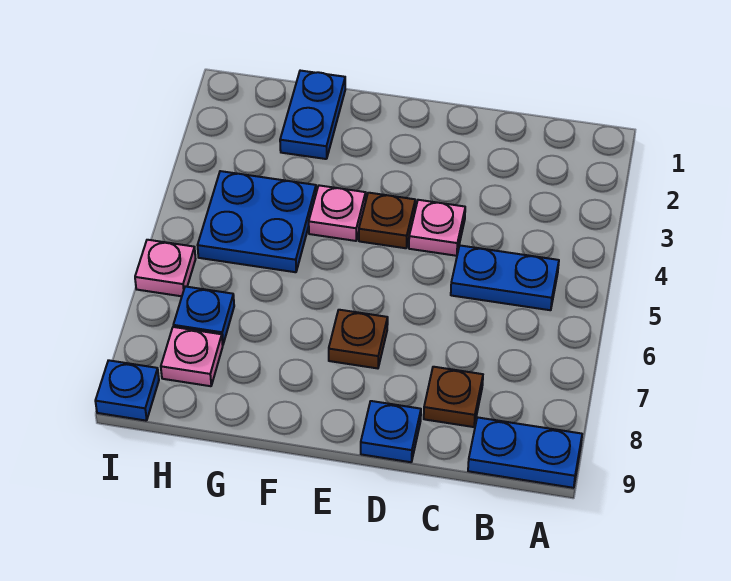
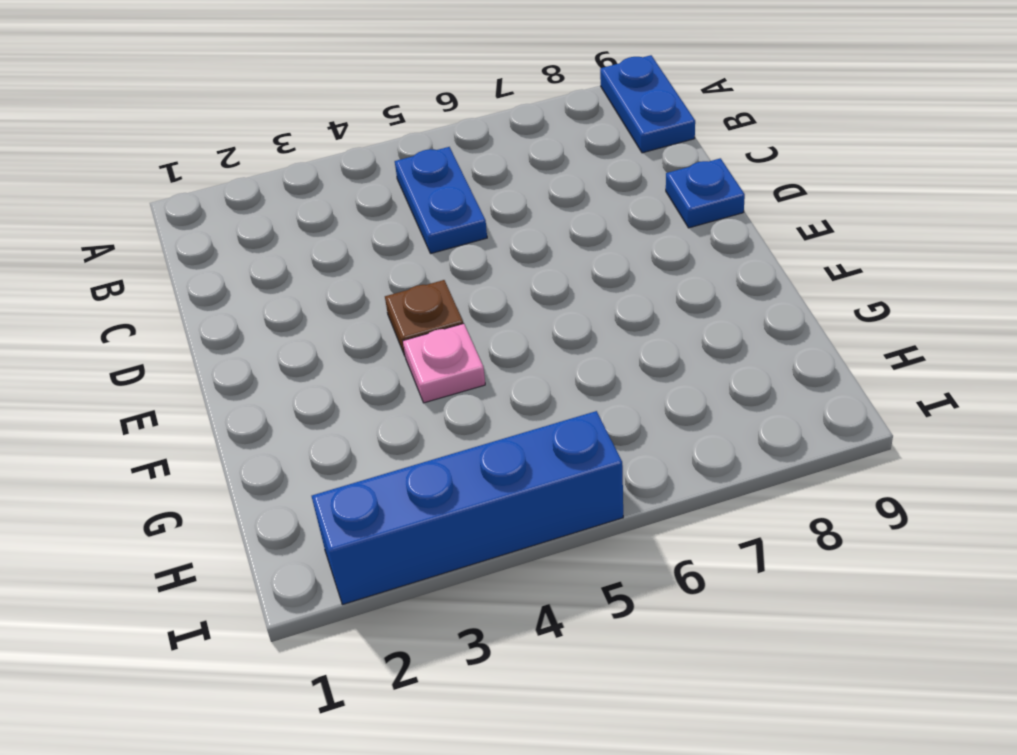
blue brick I2:I5 level 1 -> none
none -> brown plate C8 level 1
none -> pink plate D4 level 1
none -> brown plate E7 level 1

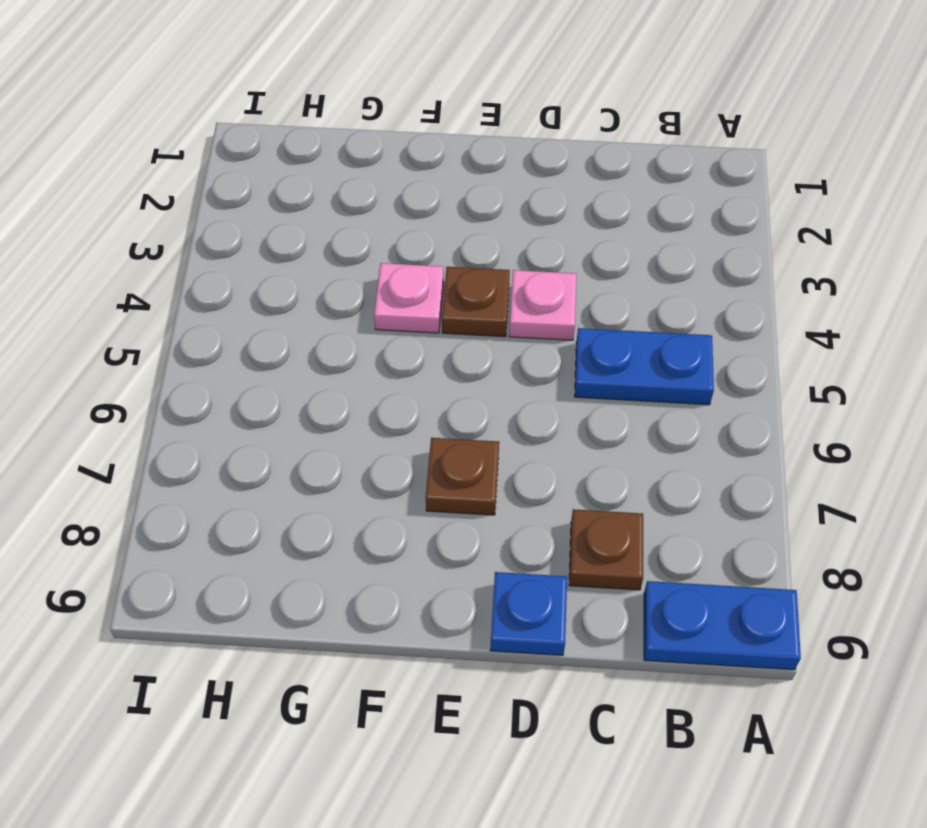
none -> blue plate G1:G2 level 1
none -> blue plate G4:H5 level 1
none -> blue plate H7 level 1

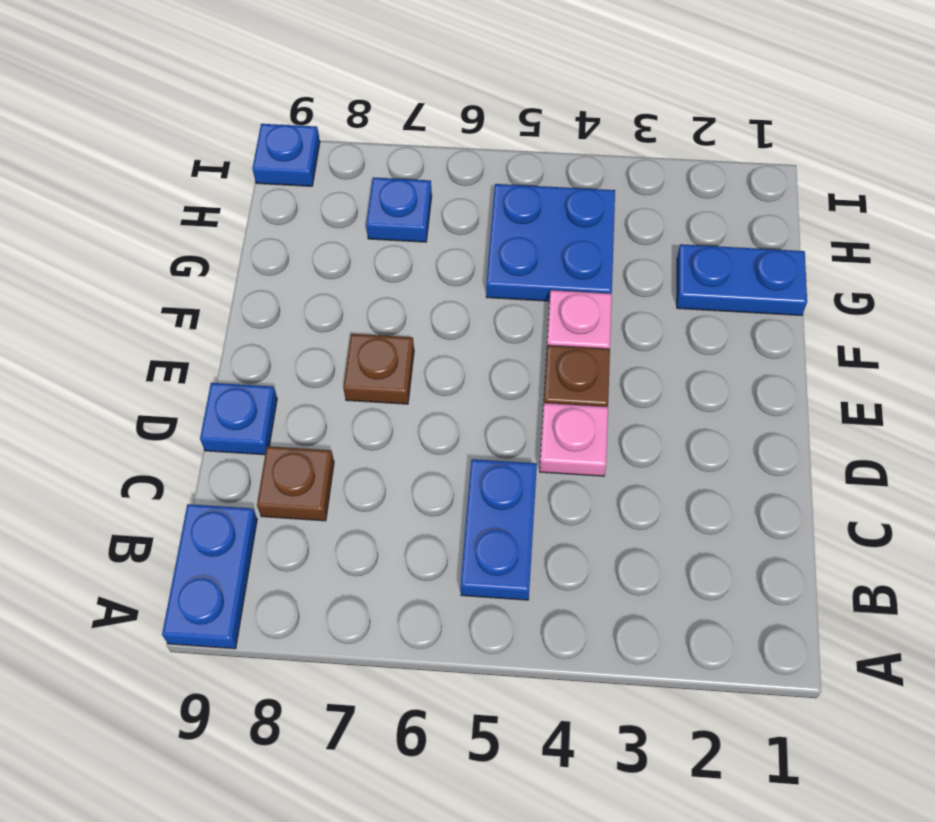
none -> pink plate H8 level 1
none -> pink plate I6 level 1

